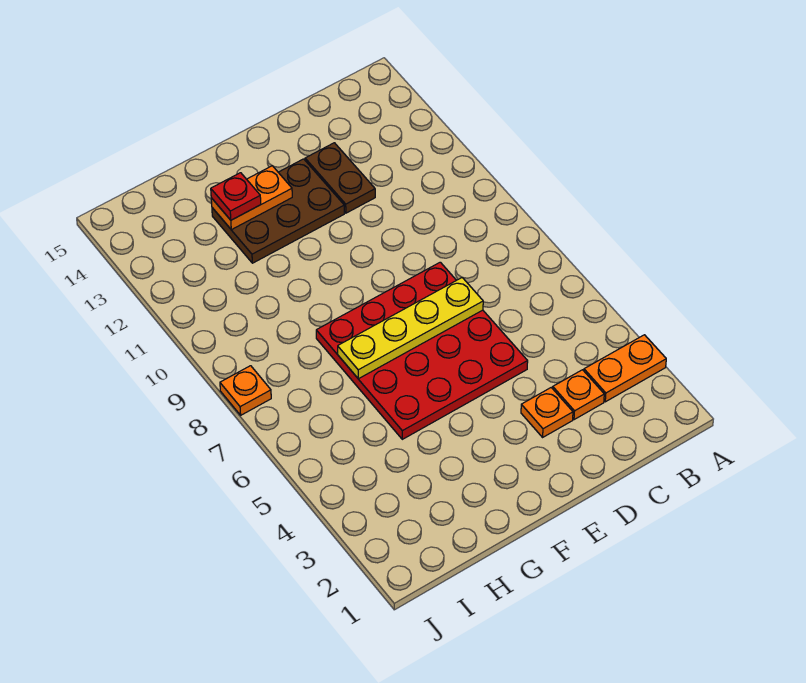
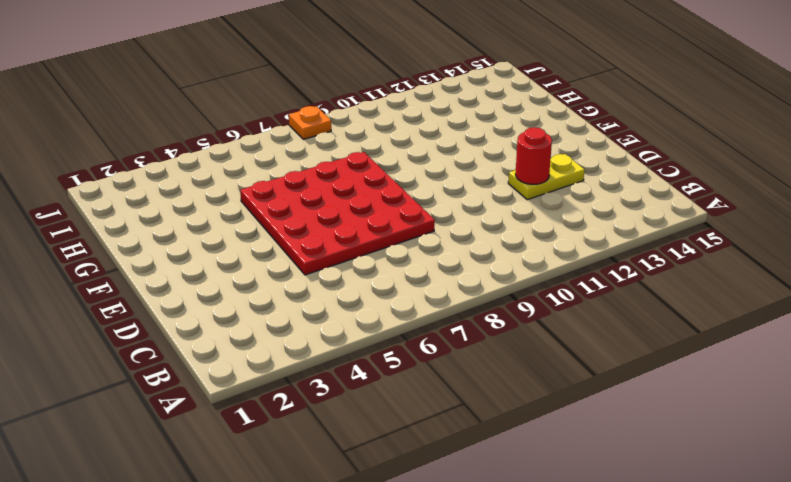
yellow plate D12:D13 level 1 -> brown plate D12:D13 level 1
red round brick D12 level 2 -> none
none -> orange plate A3:B3 level 1
none -> orange plate C3 level 1

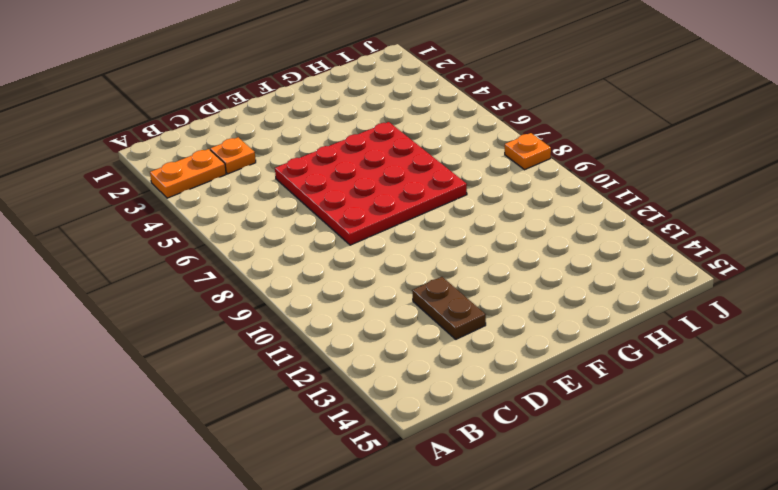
none -> orange plate D3 level 1
none -> brown plate E12:G13 level 1

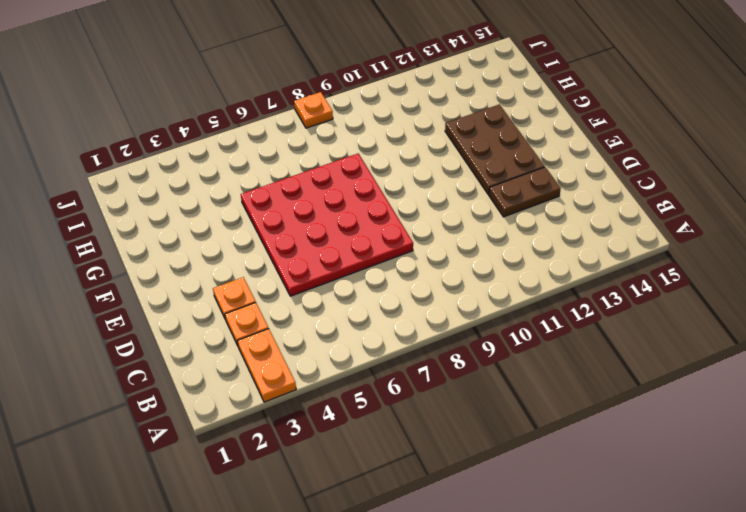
none -> yellow plate D7:G7 level 2
none -> orange plate F13:G13 level 2

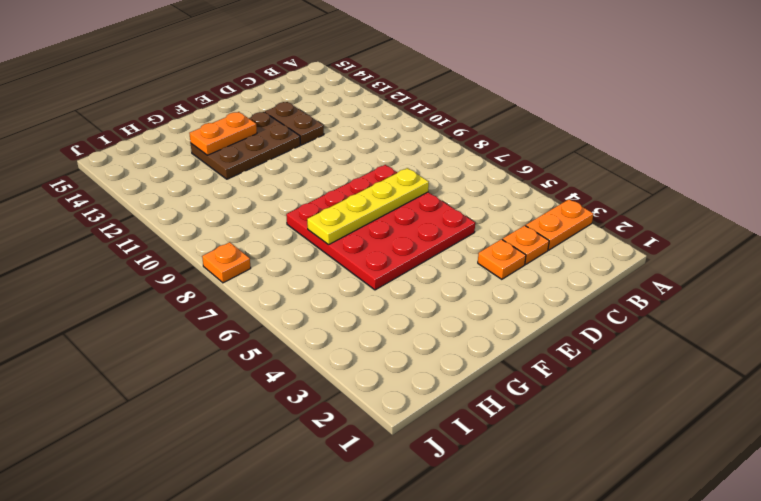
none -> red plate G13 level 3

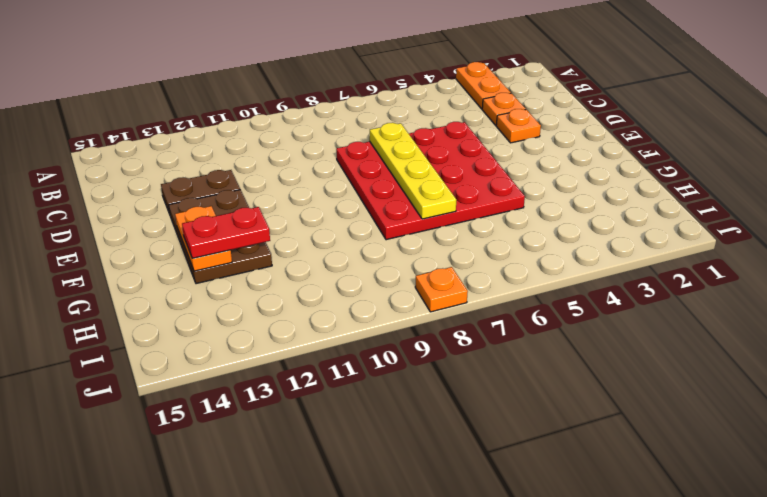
red plate G12:G13 level 3 -> red plate G13 level 3

